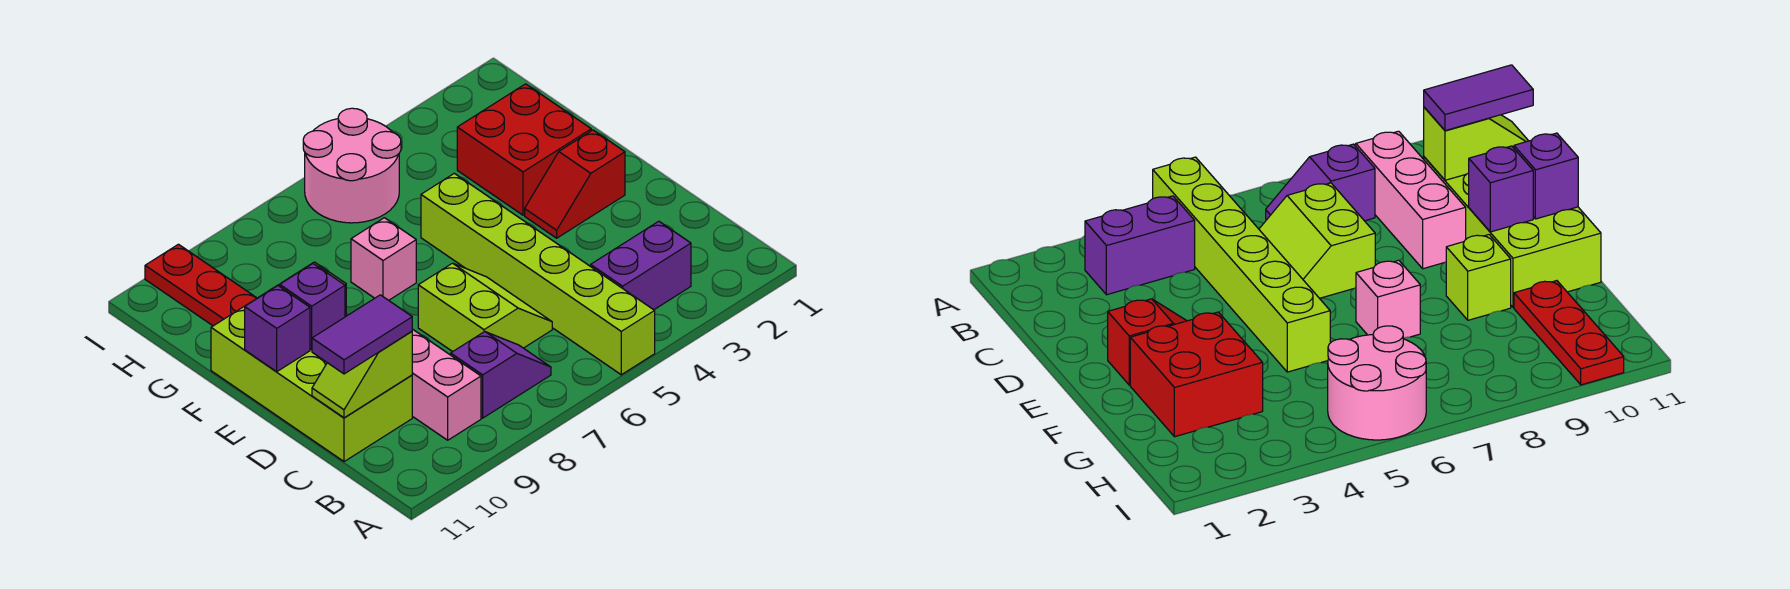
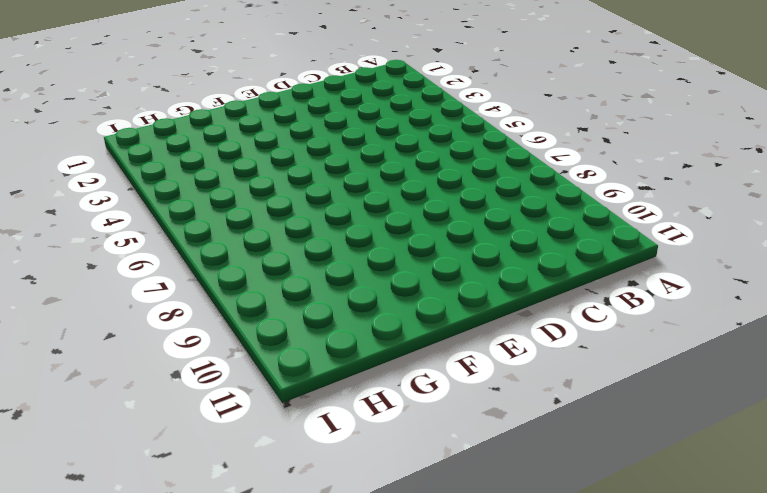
none -> lime brick A5:F5 level 1
none -> purple brick B3:B4 level 1
none -> purple slope B7:B8 level 1 top 8

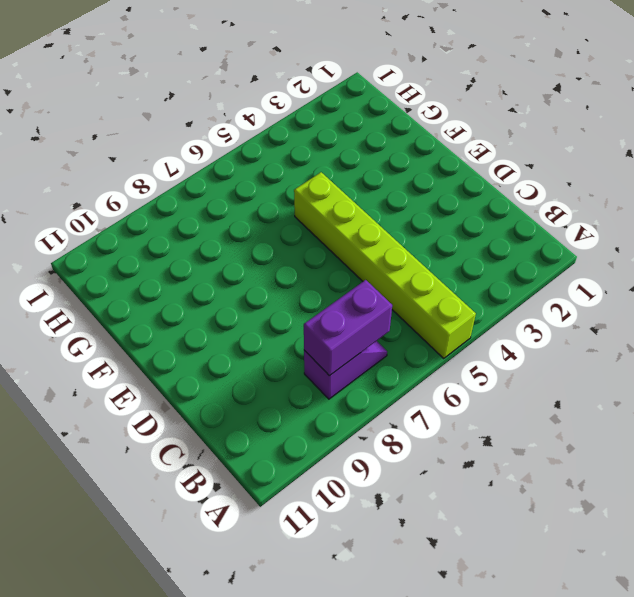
purple brick B7:B8 level 2 -> purple brick B3:B4 level 1
none -> pink brick B9:D9 level 1
none -> lime slope C6:D7 level 1 top 7
none -> lime brick C10:F11 level 1

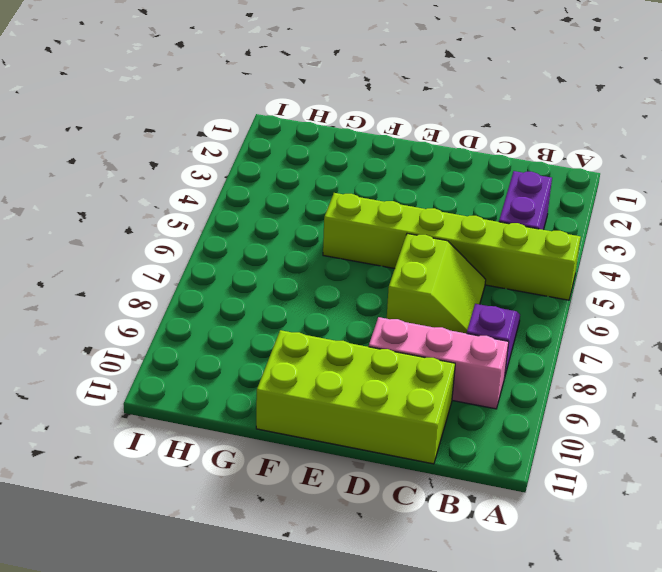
lime slope C6:D7 level 1 top D -> lime slope C6:D7 level 1 top 7
none -> red slope E2:E3 level 1 top 2
none -> red brick F2:G3 level 1
none -> pink brick F7 level 1

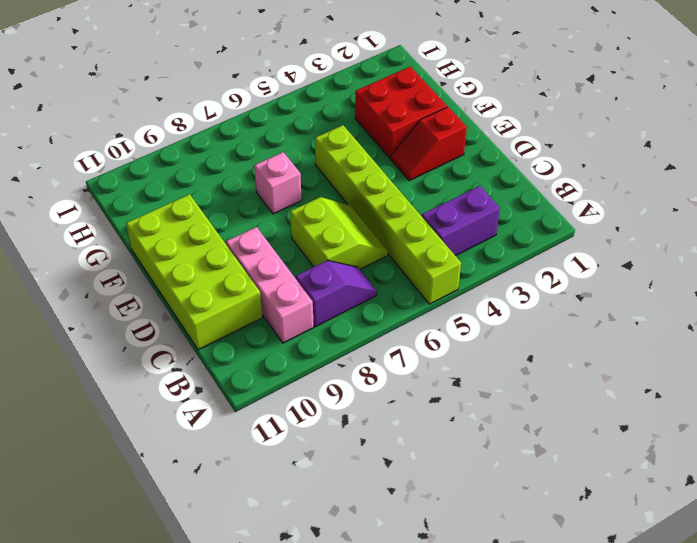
none -> lime brick F9 level 1
none -> red plate G10:I10 level 1
none -> pink round brick H5:I6 level 1

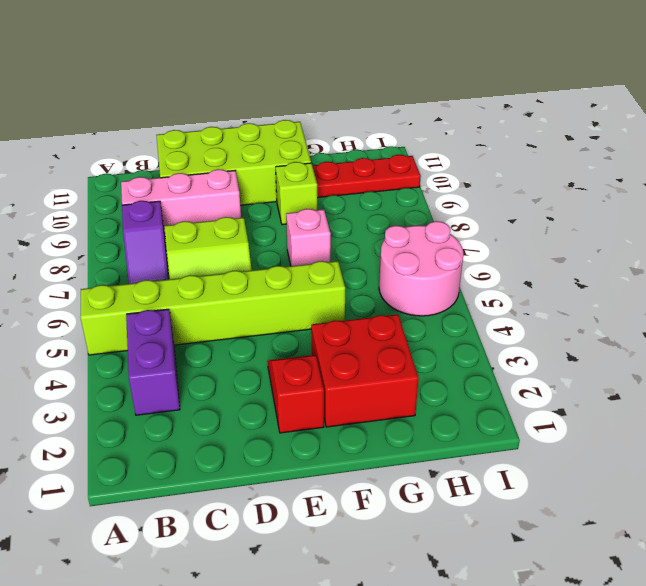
none -> lime slope C10:C11 level 2 top 10
none -> purple brick E10 level 2
none -> purple brick E11 level 2

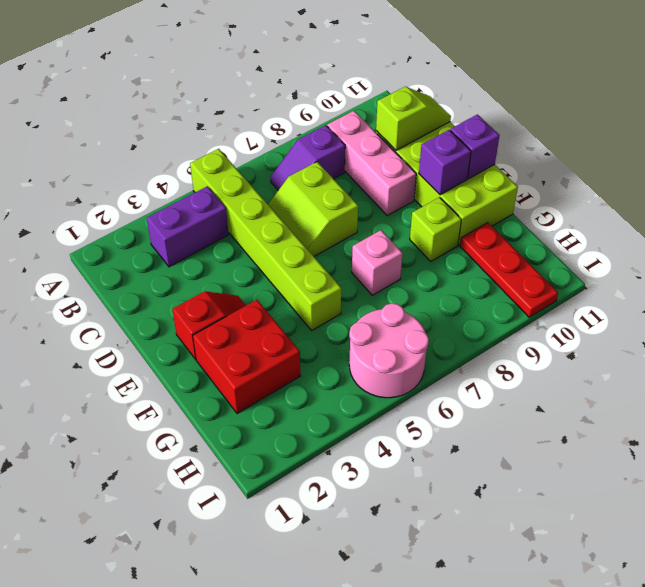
none -> purple tile C10:C11 level 3

